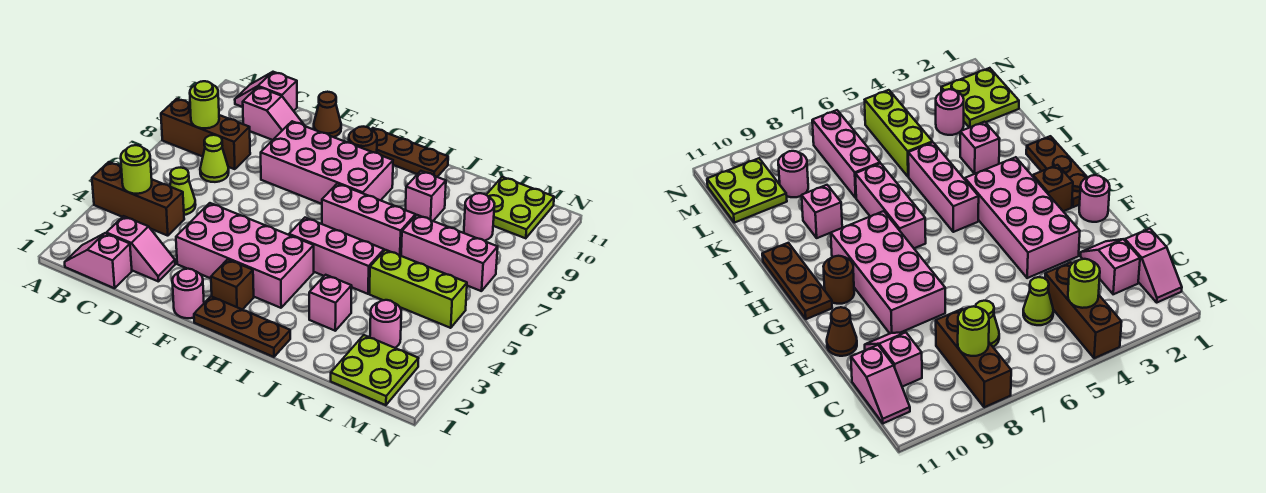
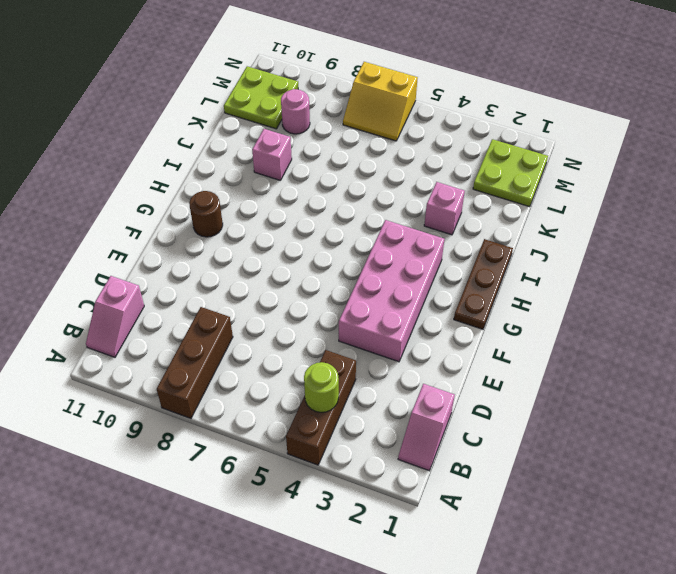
yellow slope M6:N7 level 1 top N -> pink brick K7:M7 level 1
none -> pink slope C2:D2 level 1 top C
none -> lime cone C5 level 1
none -> lime cone C7 level 1

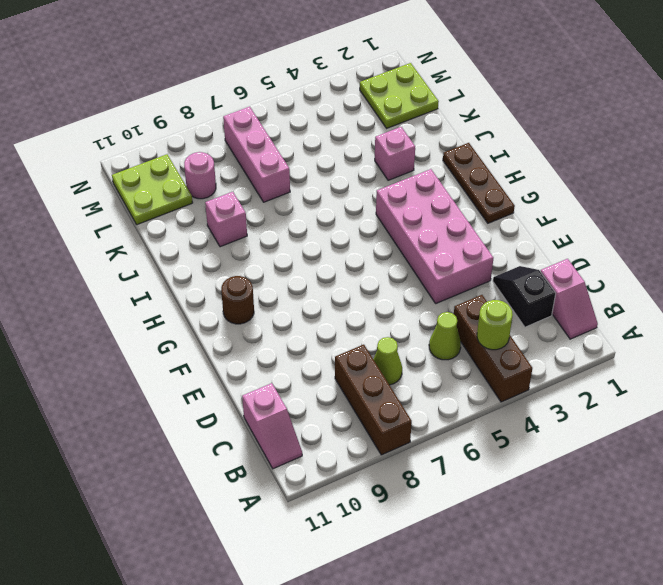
black slope C2:D2 level 1 top C -> pink slope C2:D2 level 1 top C
none -> pink slope C10:D10 level 1 top C
none -> pink brick E8:H9 level 1
none -> brown cone E11 level 1

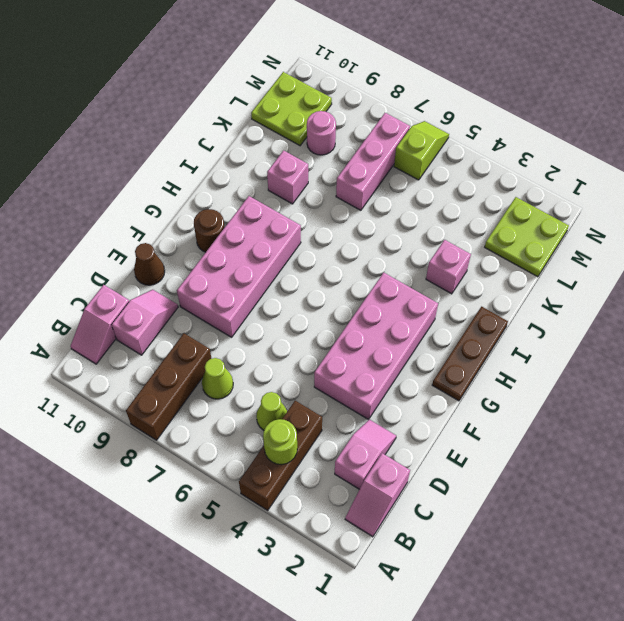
lime slope M6:N6 level 1 top M -> none
none -> pink round brick F1 level 1
none -> brown brick G2 level 1
none -> brown plate G11:I11 level 1

